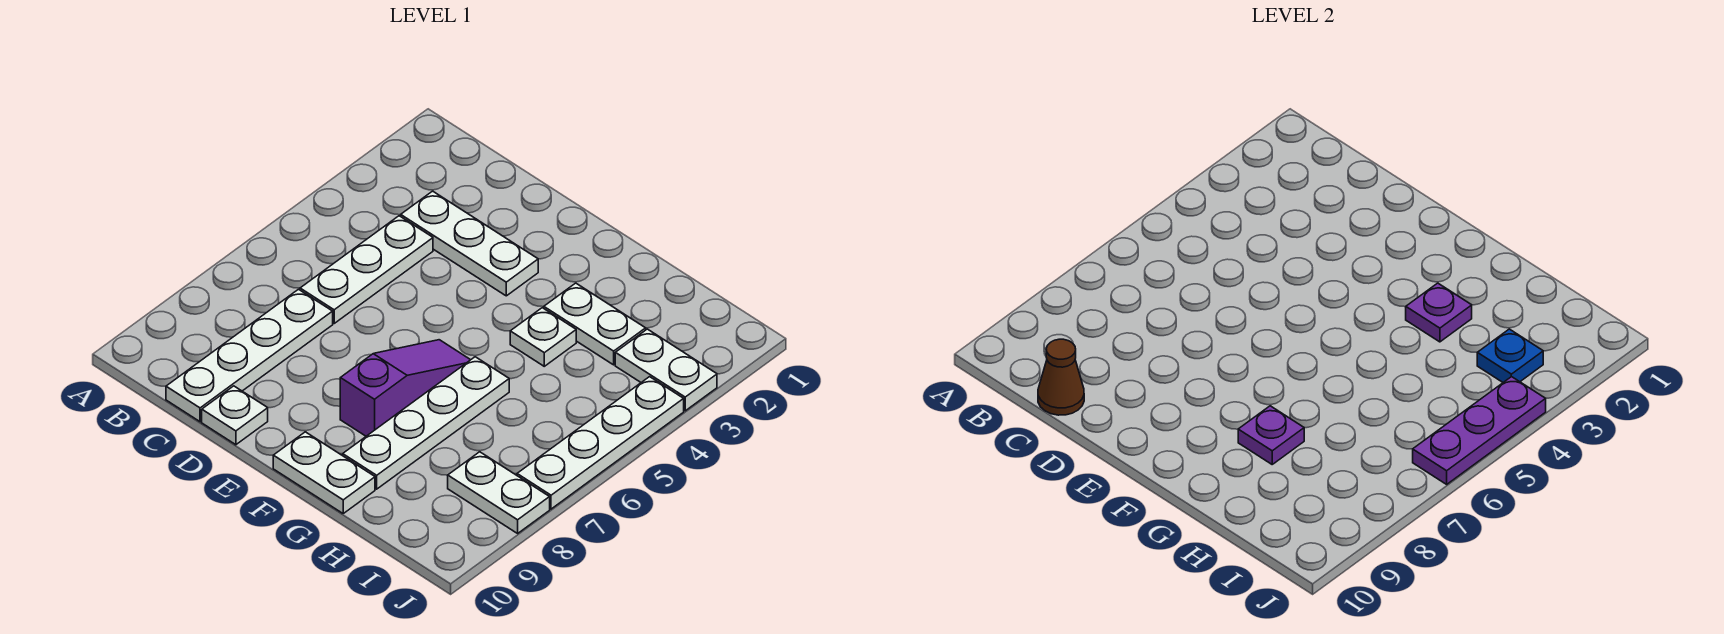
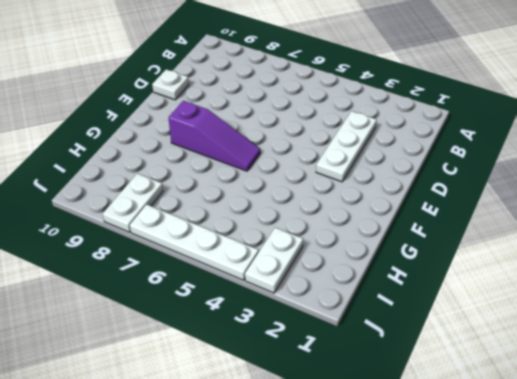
none -> white plate C4:C6 level 1
none -> white plate C7:C10 level 1
none -> white plate F10:G10 level 1

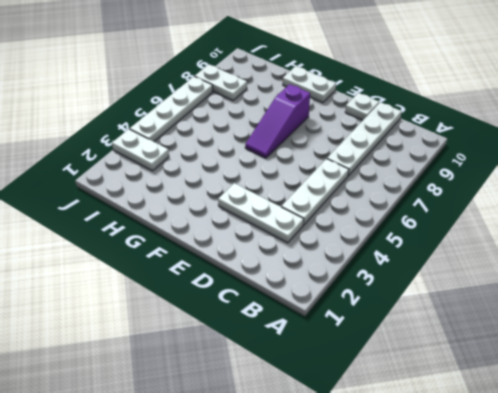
none -> white plate G3:H3 level 1
none -> white plate G4 level 1
none -> white plate G6:G9 level 1

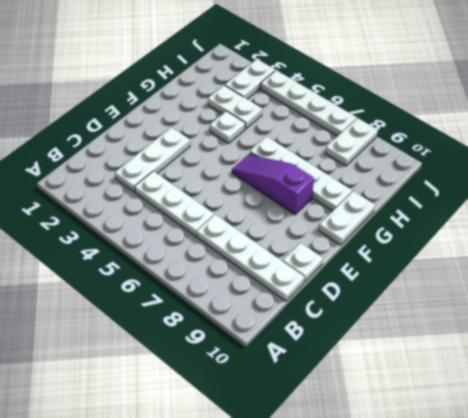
white plate H3:H4 level 1 -> white plate G3:H3 level 1
none -> brown cone C10 level 2
none -> purple plate G3 level 2
none -> purple plate G8 level 2

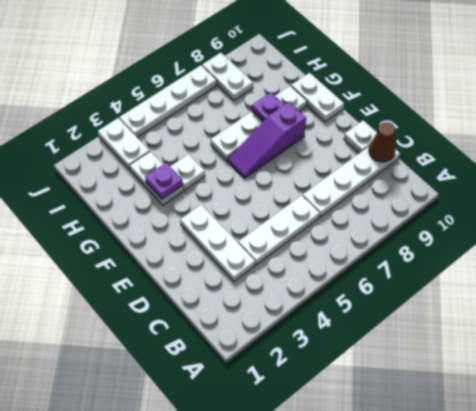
none -> blue plate I3 level 2
none -> purple plate J4:J6 level 2

